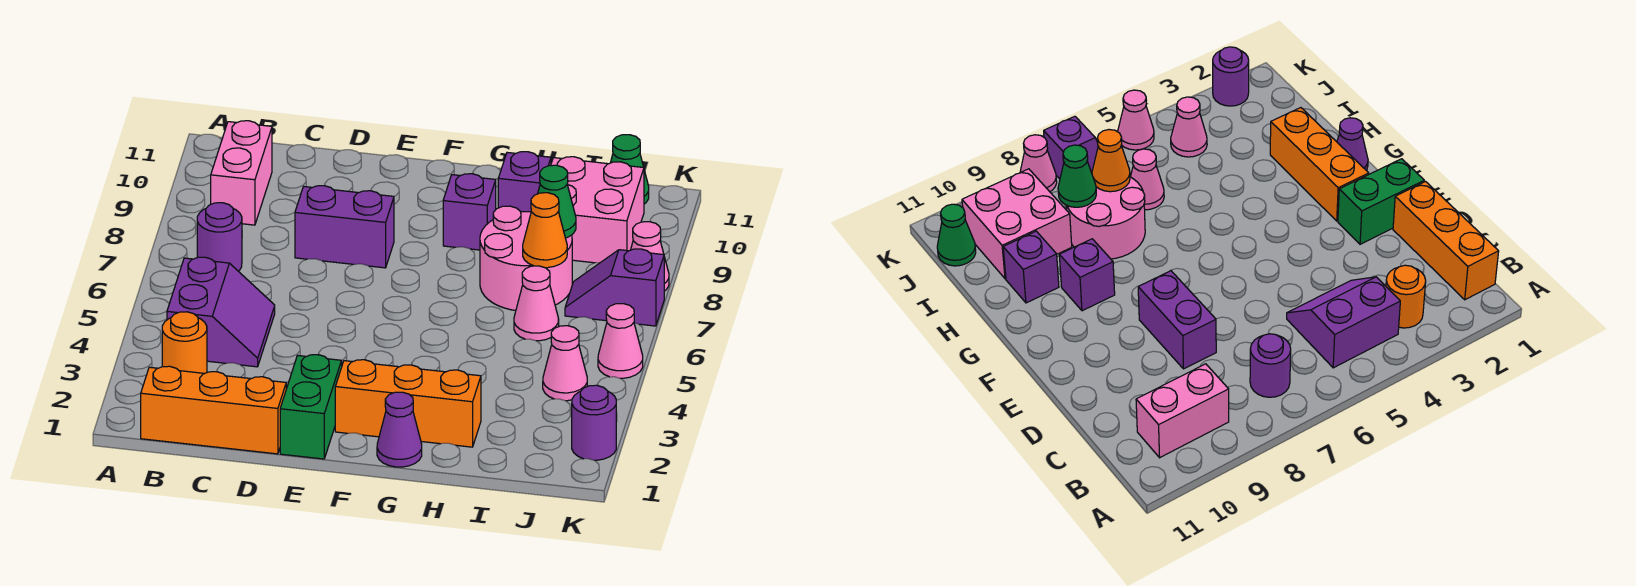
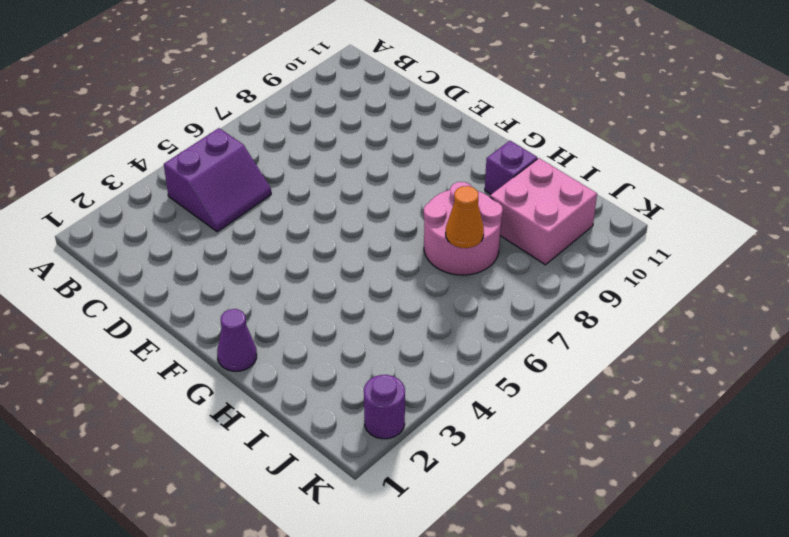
none -> orange brick B1:D1 level 1
none -> orange round brick B3 level 1
none -> purple round brick B7 level 1

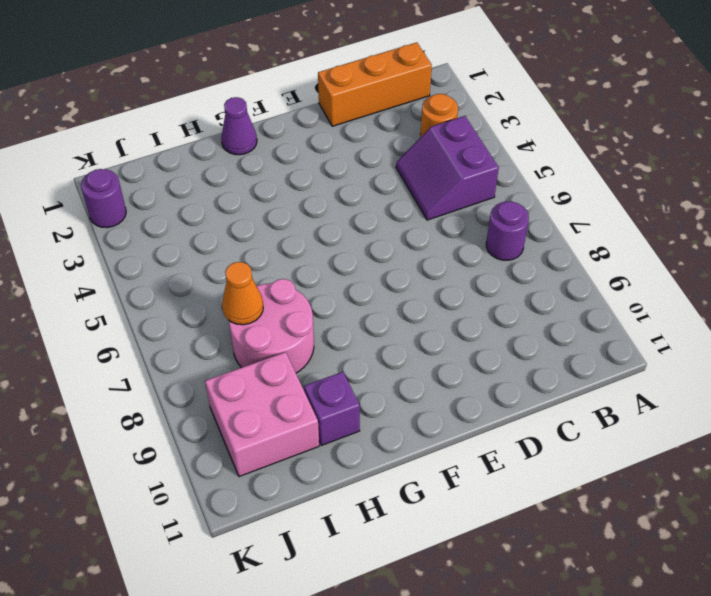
none -> pink brick B9:B10 level 1
none -> purple brick D8:E8 level 1
none -> green brick E1:E2 level 1

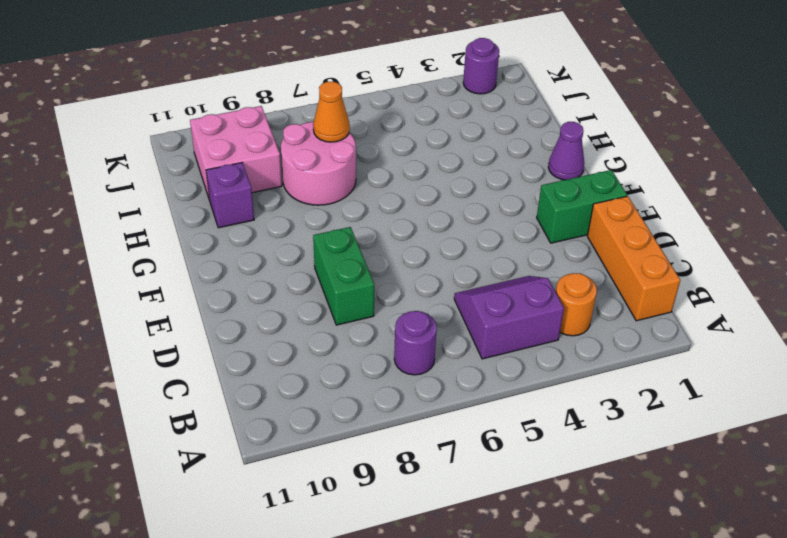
green brick D8:E8 level 1 -> purple brick D8:E8 level 1
none -> pink brick B9:B10 level 1
none -> orange brick F2:H2 level 1
none -> purple brick G9 level 1

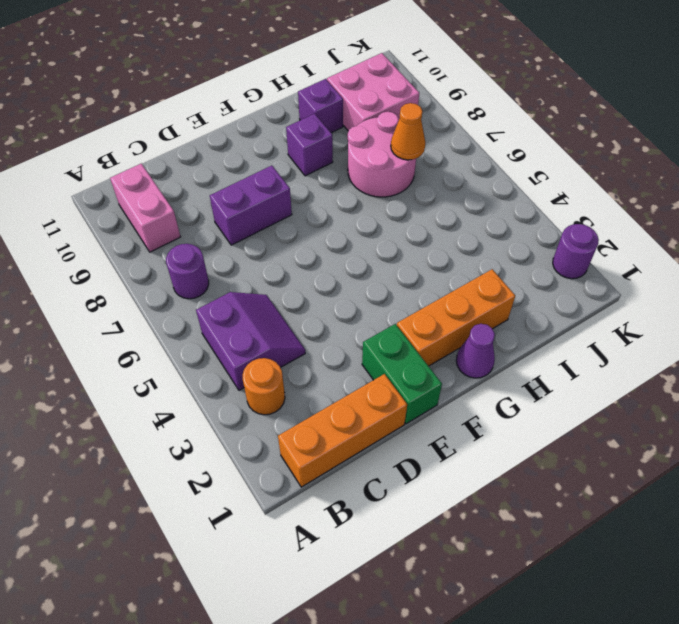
none -> pink cone I6 level 1
none -> pink cone J4 level 1
none -> purple slope J7:K7 level 1 top K

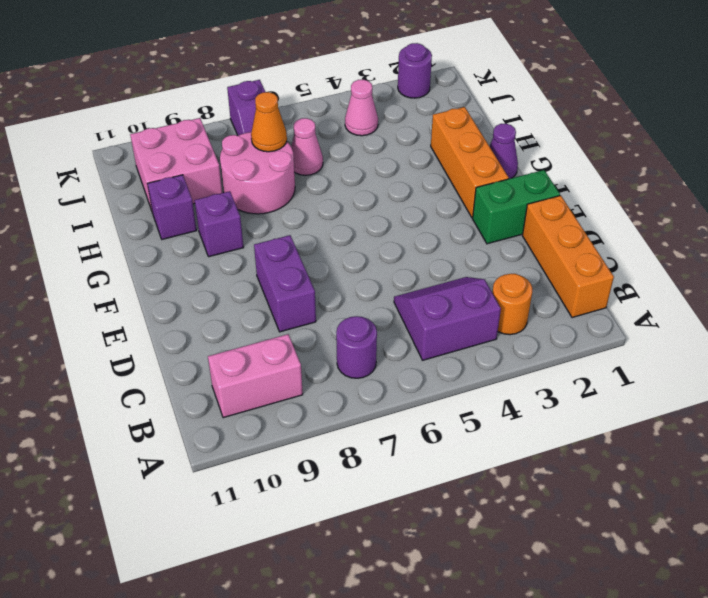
none -> green cone J11 level 1
none -> pink cone K5 level 1
none -> pink cone K8 level 1

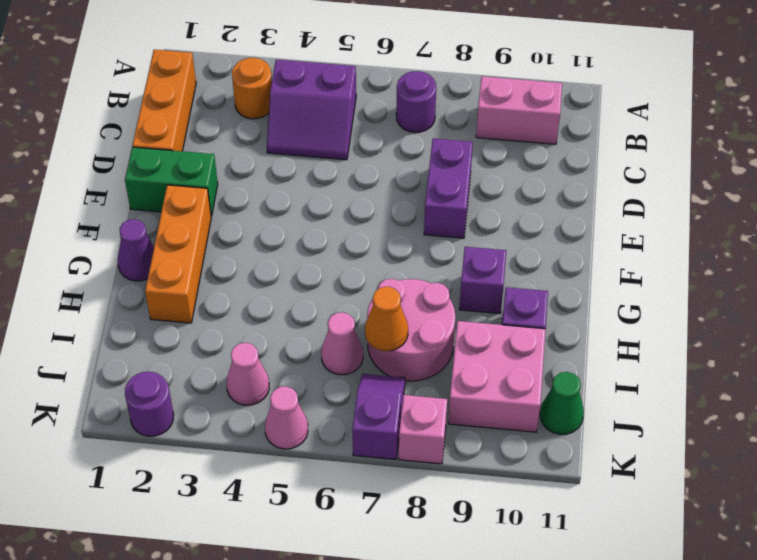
pink brick K8 level 1 -> pink cone K8 level 1
none -> green cone I8 level 2

